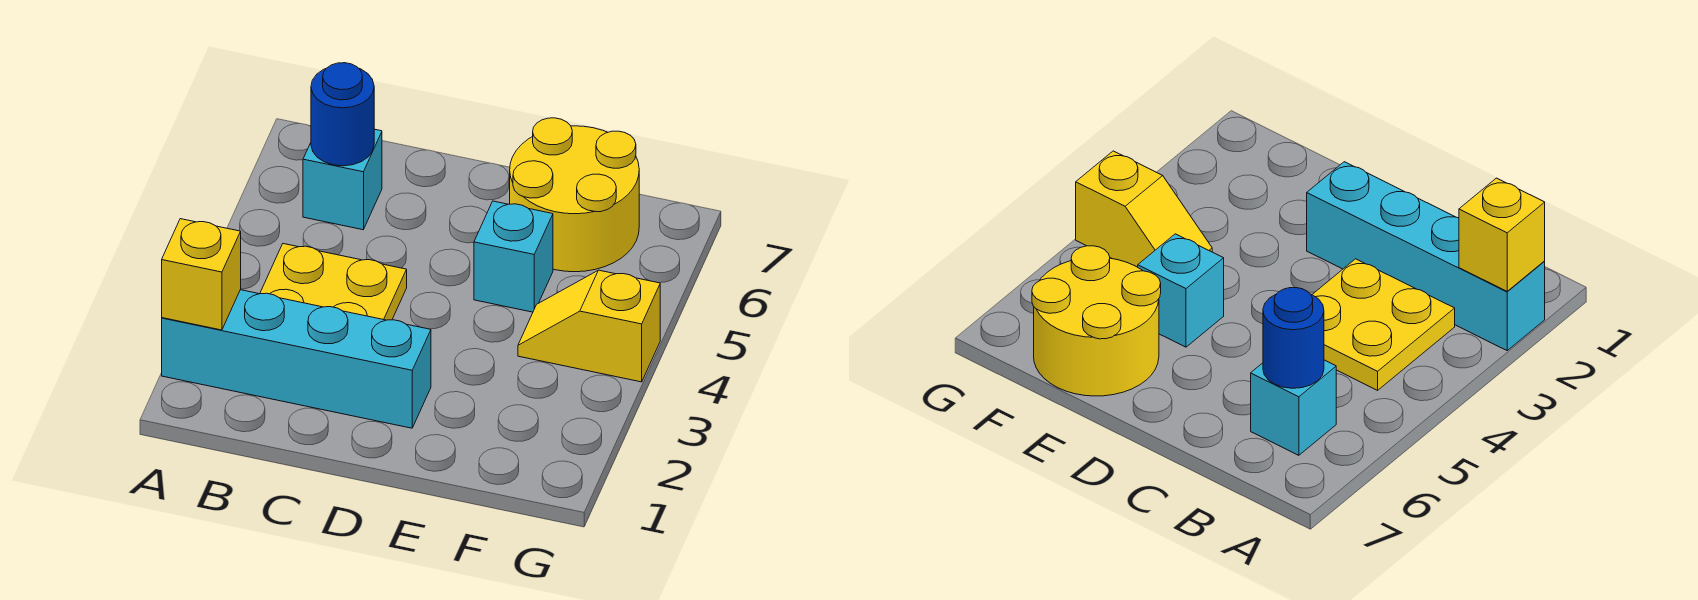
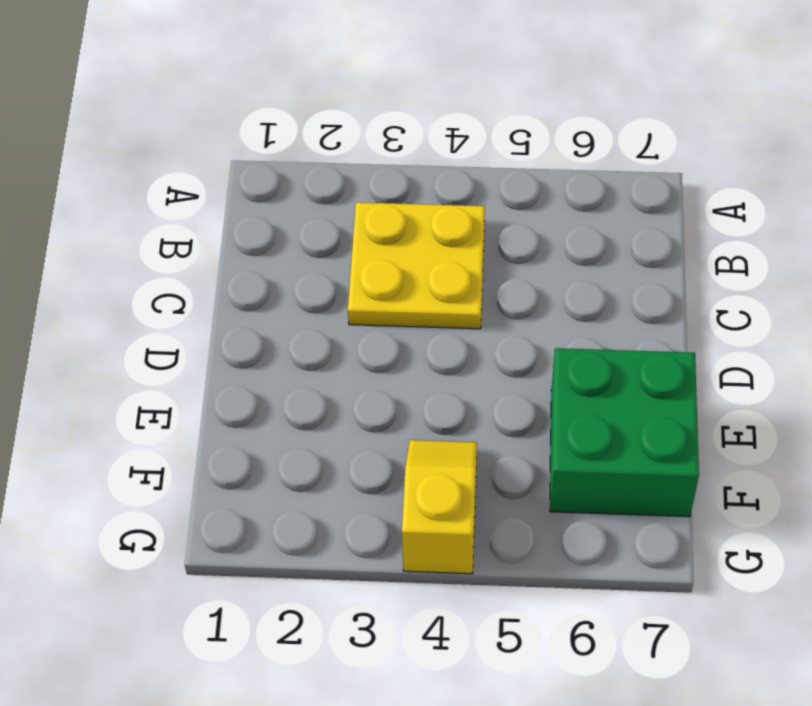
green brick E6:F7 level 1 -> yellow round brick E6:F7 level 1
none -> cyan brick A2:D2 level 1
none -> cyan brick B6 level 1

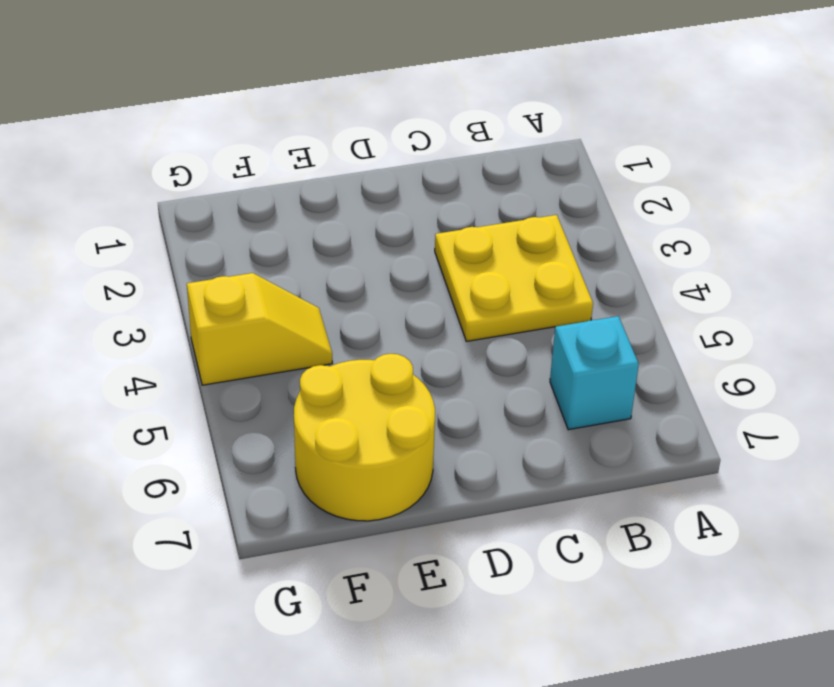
none -> cyan brick A2:D2 level 1
none -> cyan brick E5 level 1

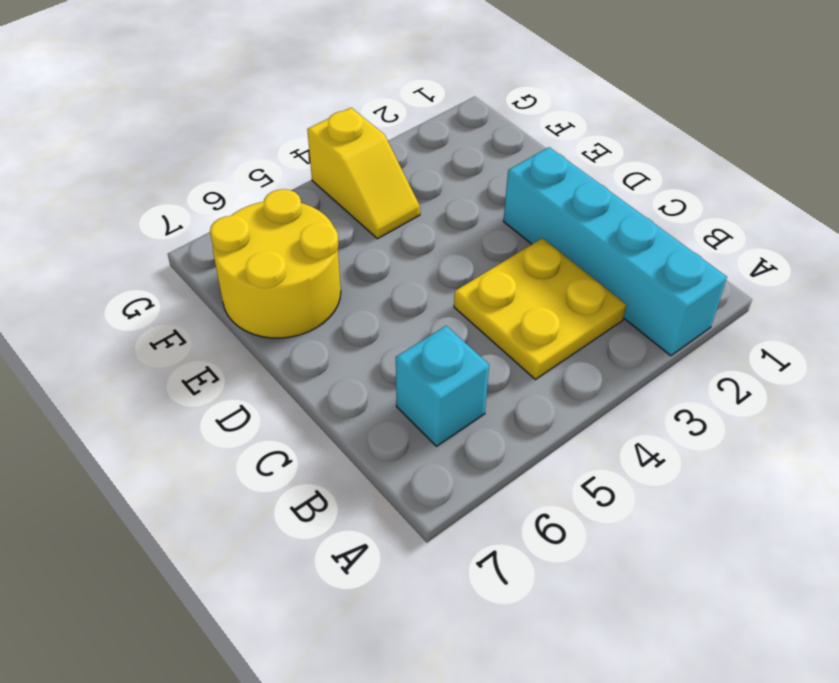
none -> cyan brick E5 level 1
none -> yellow brick A2 level 2

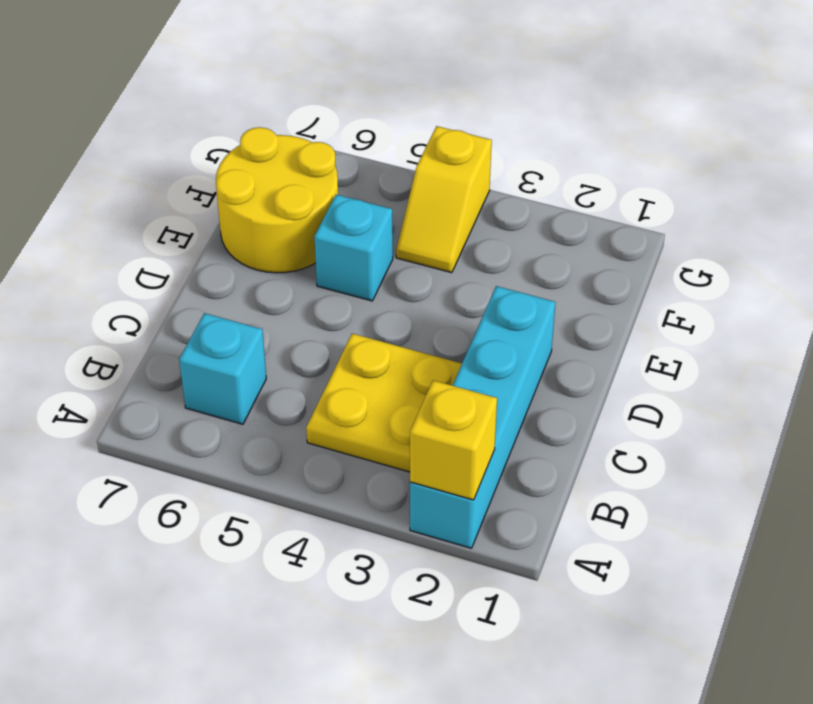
none -> blue round brick B6 level 2

